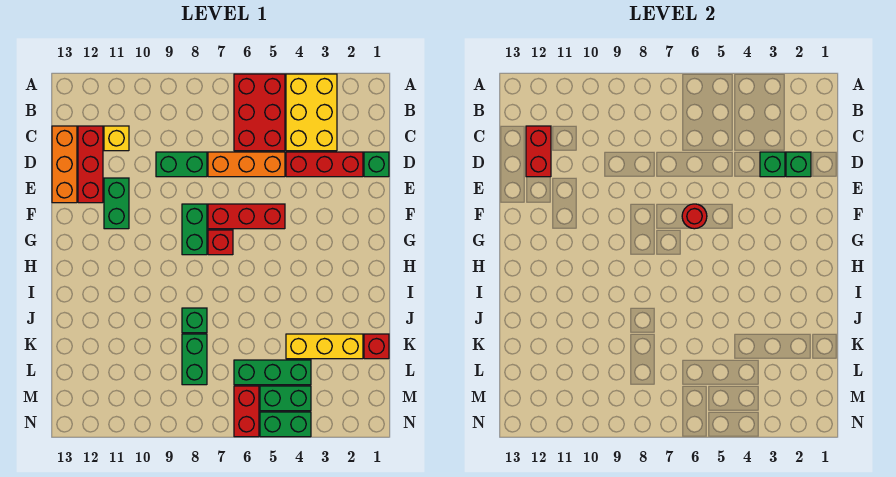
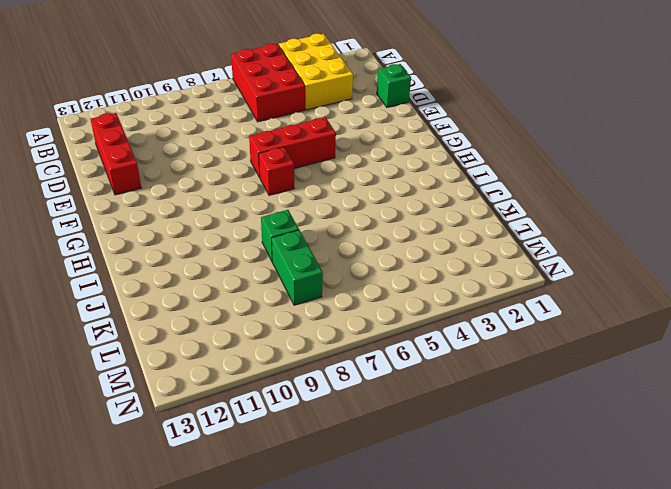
none -> yellow brick C11 level 1
none -> orange brick C13:E13 level 1
none -> red brick D2:D4 level 1

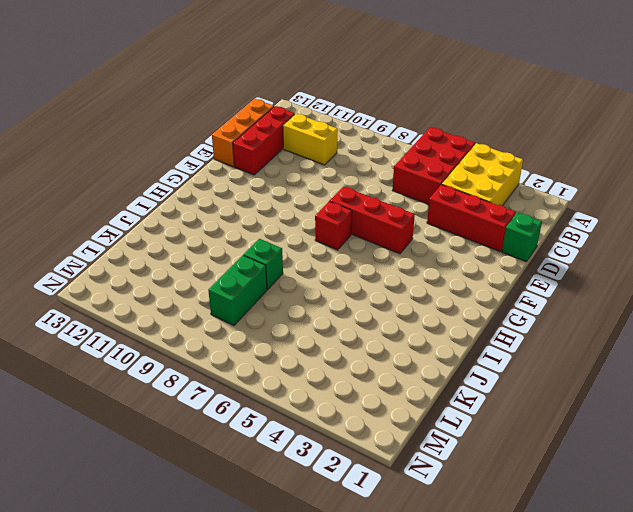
yellow brick C10:C11 level 1 -> yellow brick C11 level 1
none -> orange brick D5:D7 level 1
none -> green brick D8:D9 level 1
none -> green brick E11:F11 level 1

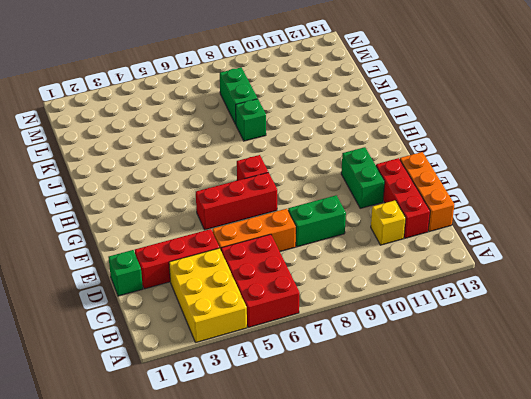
none -> green brick F8:G8 level 1
none -> red brick K1 level 1
none -> yellow brick K2:K4 level 1

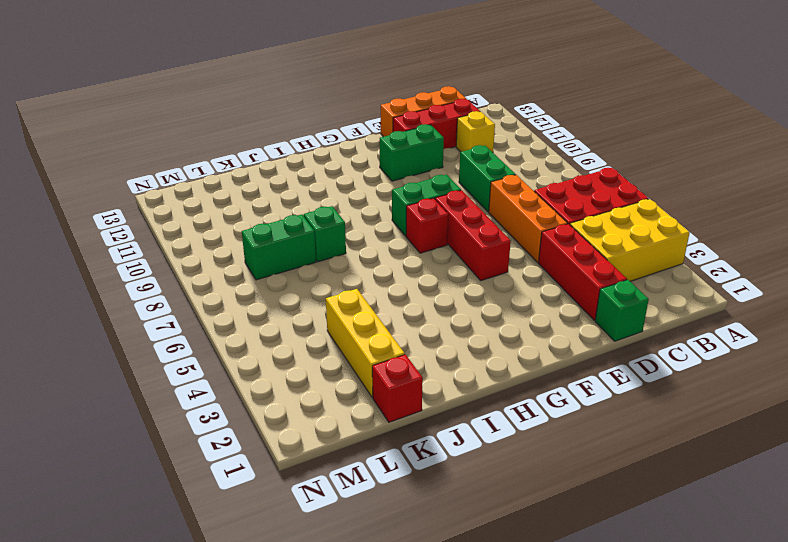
none -> green brick L4:L6 level 1
none -> green brick M4:M5 level 1
none -> red brick M6:N6 level 1

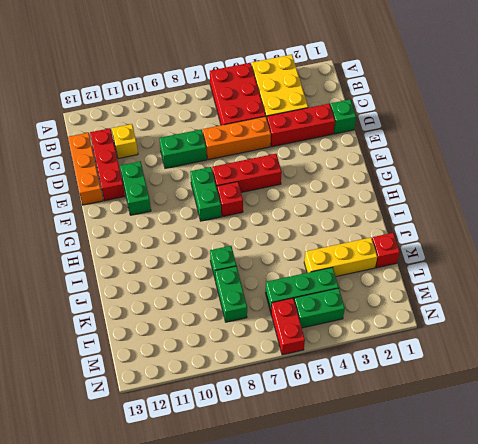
none -> green brick N4:N5 level 1
none -> red brick C12:D12 level 2
none -> green brick D2 level 2

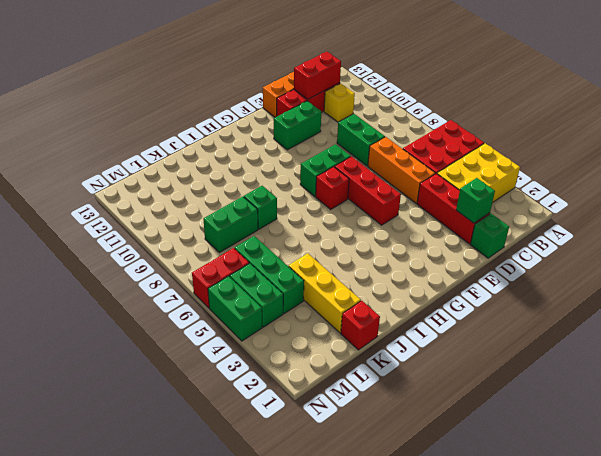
none -> green brick D3 level 2
none -> red round brick F6 level 2

